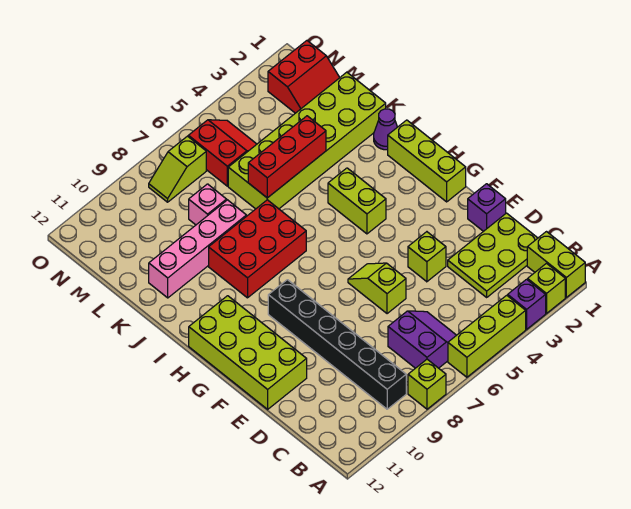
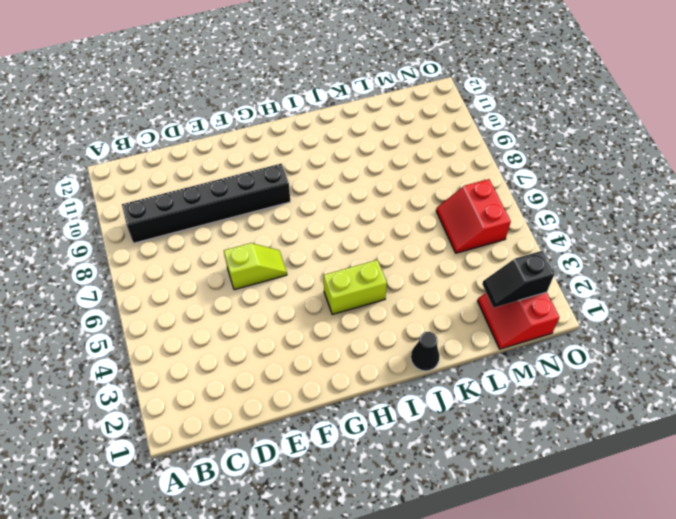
black cone J1 level 1 -> purple cone J1 level 1
black slope M2:N2 level 2 top N -> none
red slope M5:N6 level 1 top N -> red slope M5:N6 level 1 top 6
none -> lime brick A1:B1 level 1
none -> lime brick A2 level 1
none -> purple brick A3 level 1

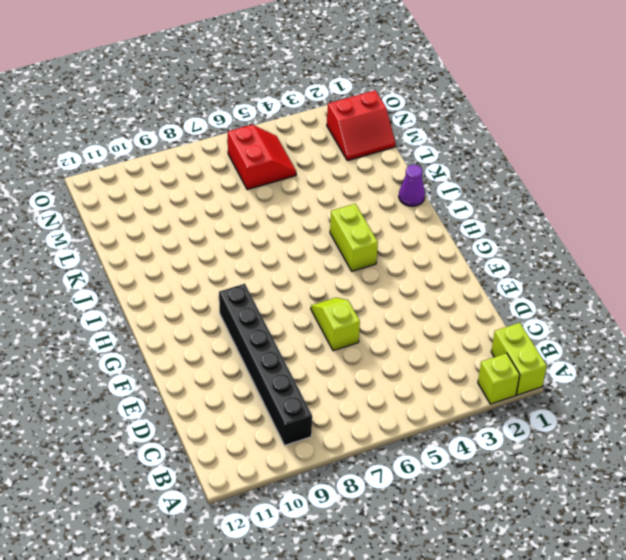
none -> purple brick A3 level 1
none -> lime brick A4:A6 level 1
none -> lime brick A8 level 1

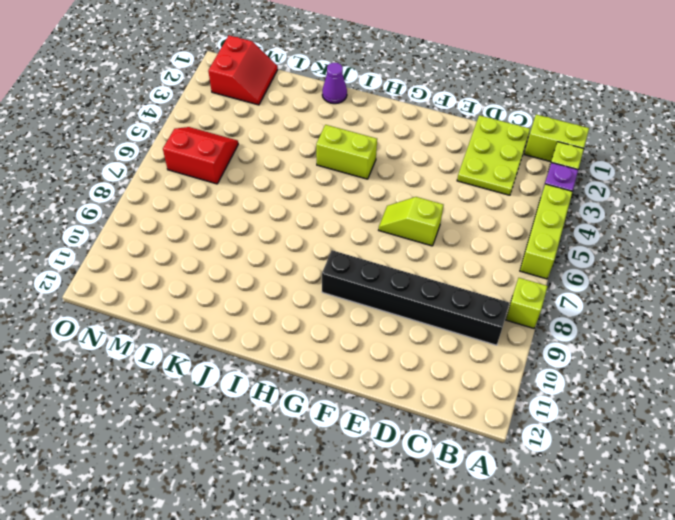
none -> purple slope B6:C7 level 1 top 7
none -> purple brick E1 level 1
none -> lime brick E4 level 1

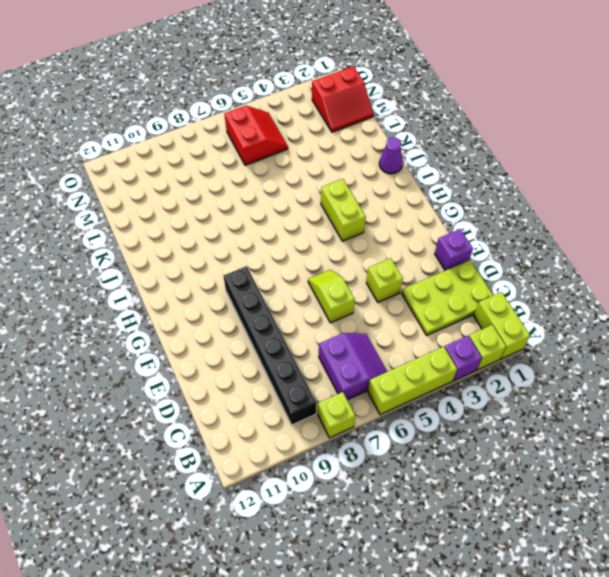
none -> lime brick E11:H12 level 1
none -> lime brick G1:I1 level 1
none -> red brick I7:J9 level 1

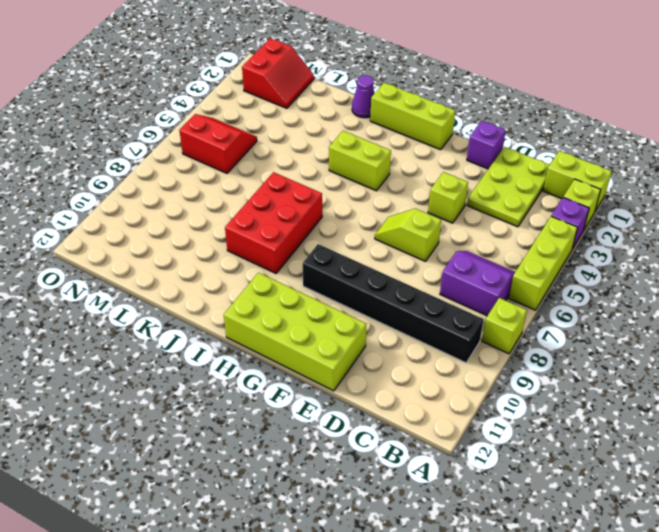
none -> lime brick K1:L6 level 1
none -> pink brick K8:K11 level 1
none -> pink brick L8 level 1

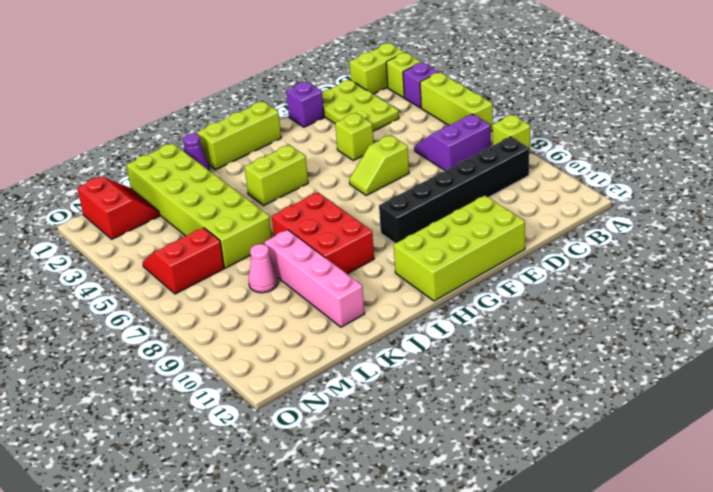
pink cone L8 level 1 -> pink brick L8 level 1
none -> lime slope N7:N8 level 1 top 7
none -> red brick K4:K6 level 2

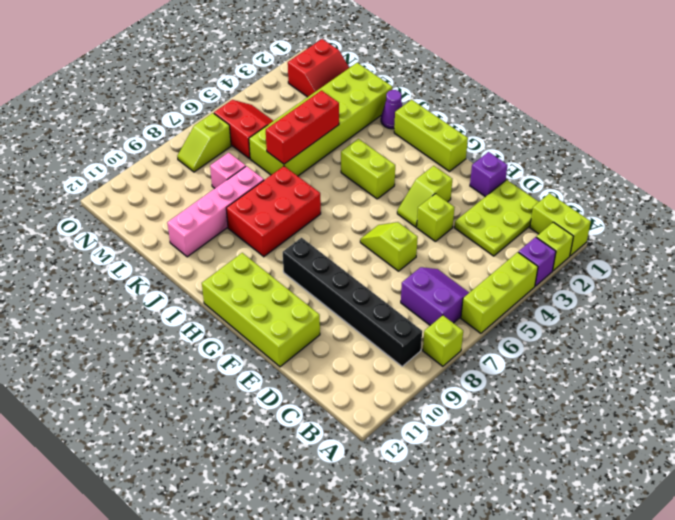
lime slope F3:F4 level 1 top 3 -> none

